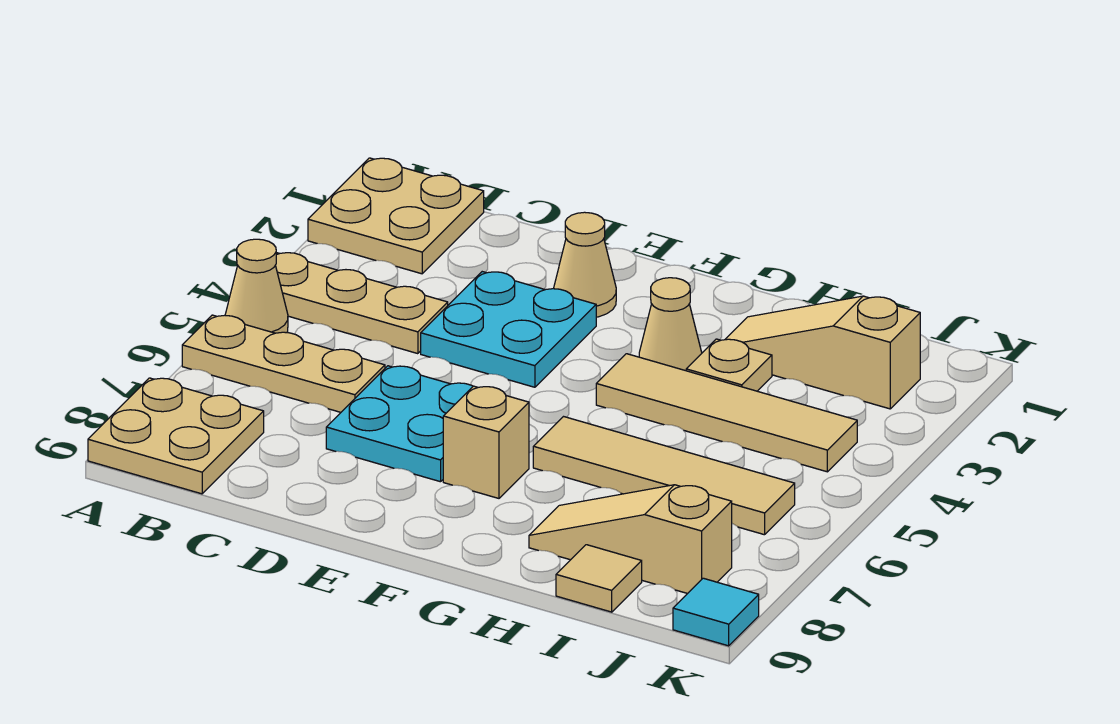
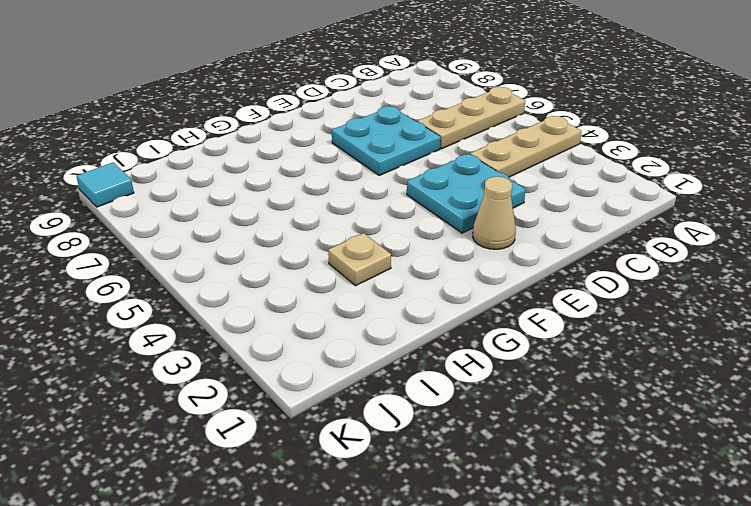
none -> tan plate A1:B2 level 1
none -> tan cone A5 level 1
none -> tan plate A8:B9 level 1

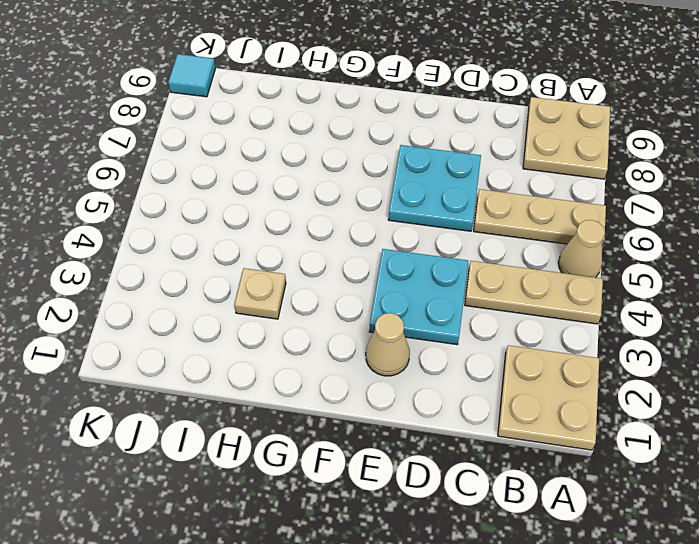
none -> tan brick F7 level 1
none -> tan cone G3 level 1
none -> tan tile G4:J4 level 1

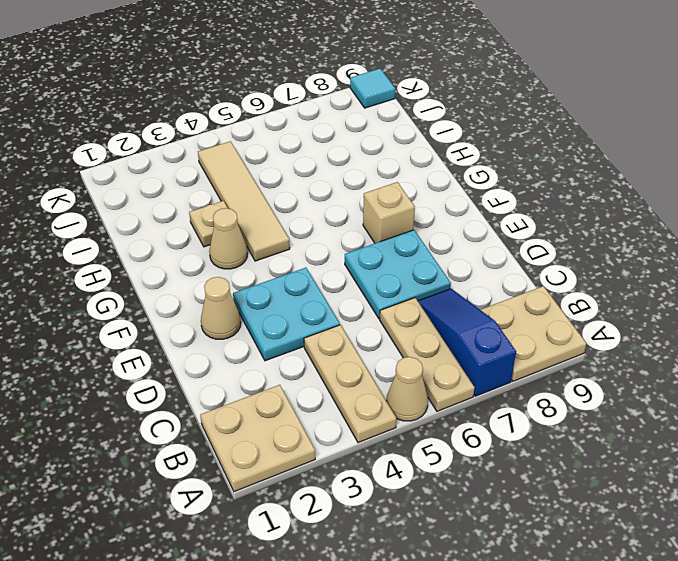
blue slope A7:C7 level 1 top A -> none
none -> tan tile G6:J6 level 1
none -> tan slope H2:J2 level 1 top J
none -> tan slope H8:J8 level 1 top J

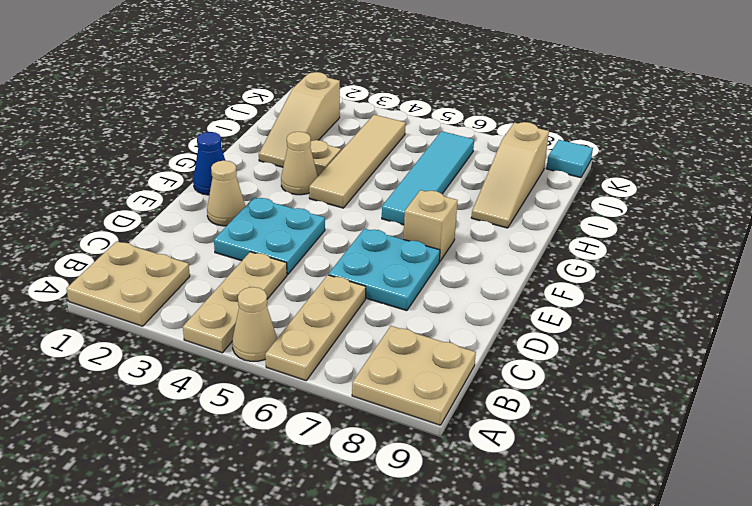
blue cone F1 level 1 -> none
cyan tile G6:J6 level 1 -> tan tile G6:J6 level 1
none -> tan tile I9 level 1

